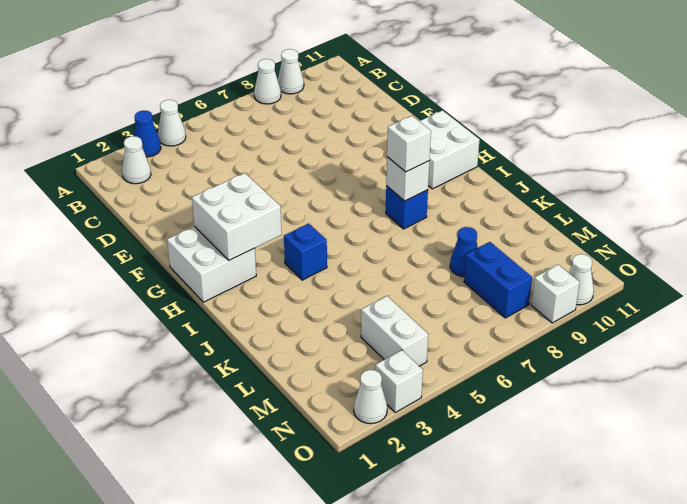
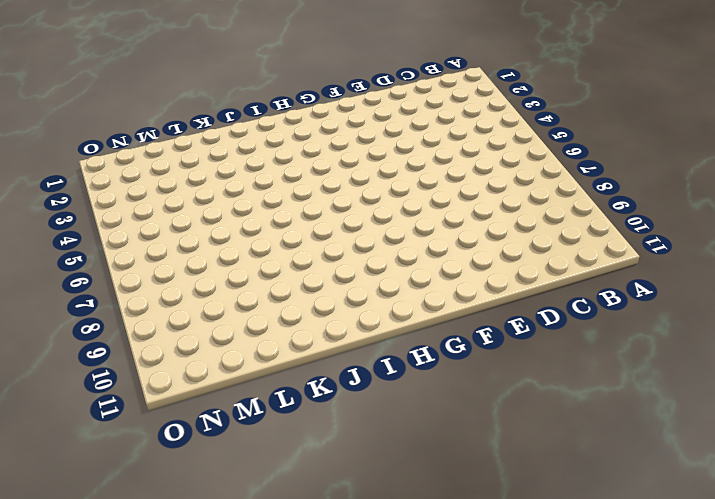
none -> blue cone A3 level 1
none -> white cone A4 level 1
none -> white cone A8 level 1

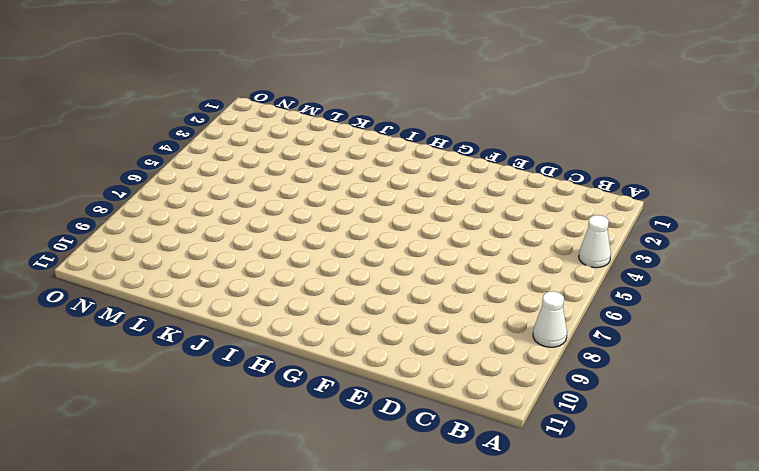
none -> blue cone A3 level 1
none -> white cone A9 level 1
none -> white cone B2 level 1

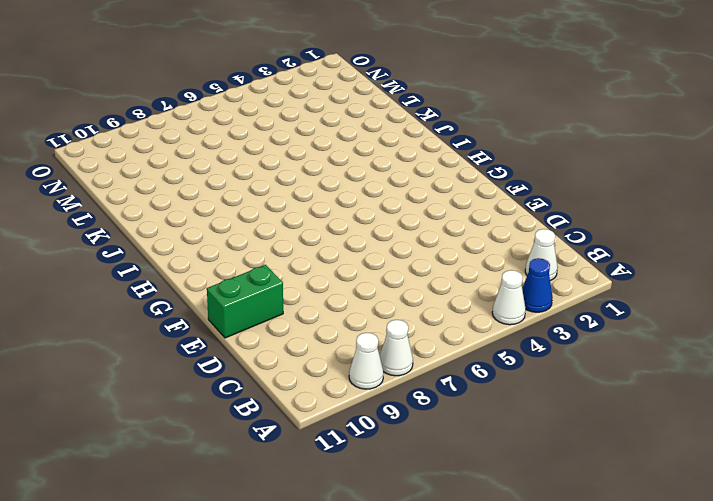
green brick E10:E11 level 1 -> none
none -> white brick G1:H2 level 1
none -> white brick G10:H11 level 1
none -> blue brick I4 level 1

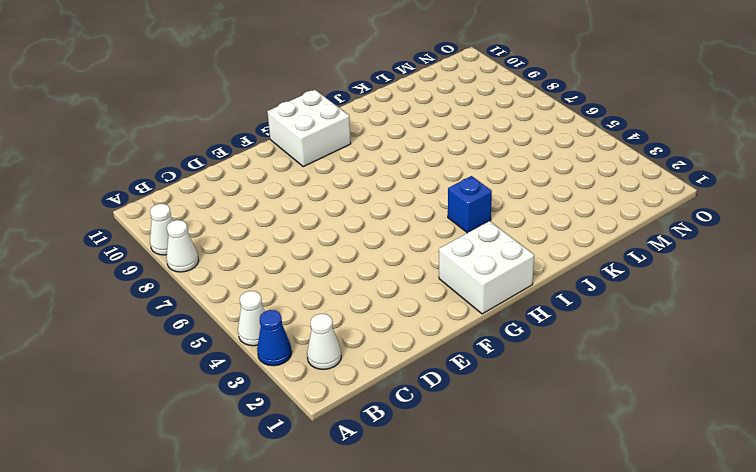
none -> blue brick I8 level 1
none -> blue cone L8 level 1
none -> white brick M4:N4 level 1

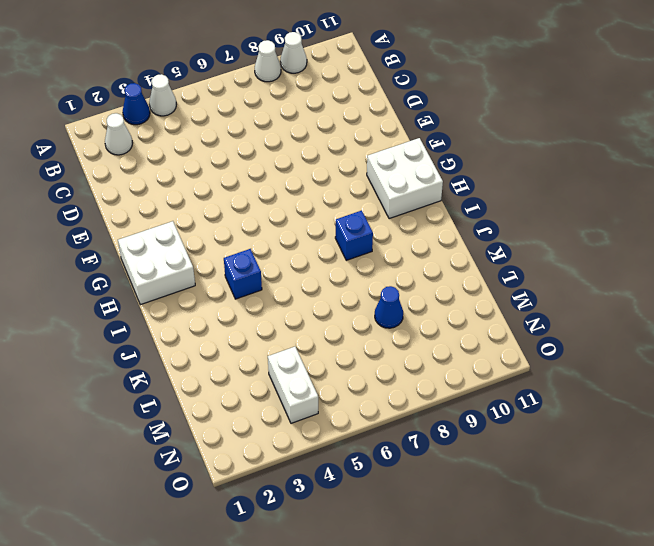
none -> blue brick M8:N8 level 1
none -> white cone O2 level 1
none -> white brick O3 level 1

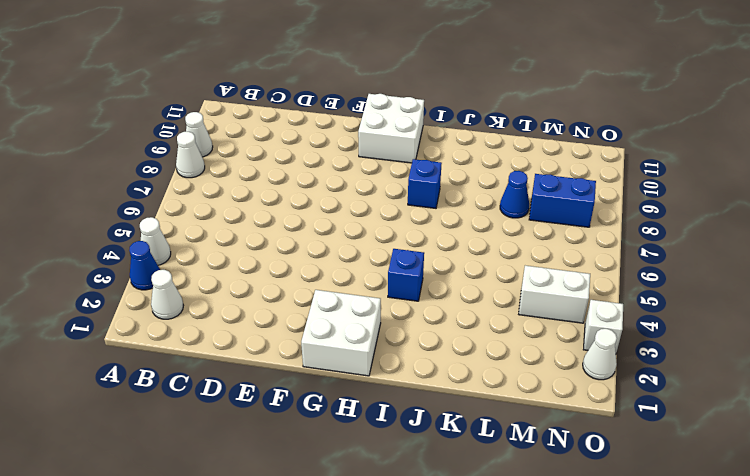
none -> white brick O9 level 1
none -> white cone O10 level 1
none -> white brick G2:H3 level 2

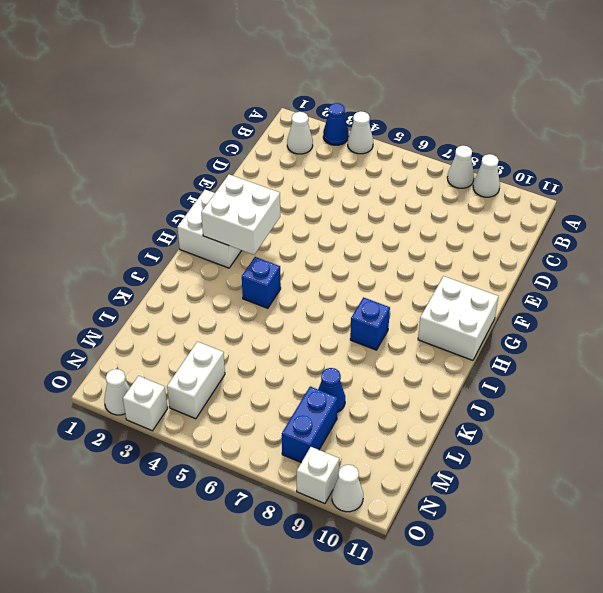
none -> white brick I8 level 2
none -> white brick I8 level 3

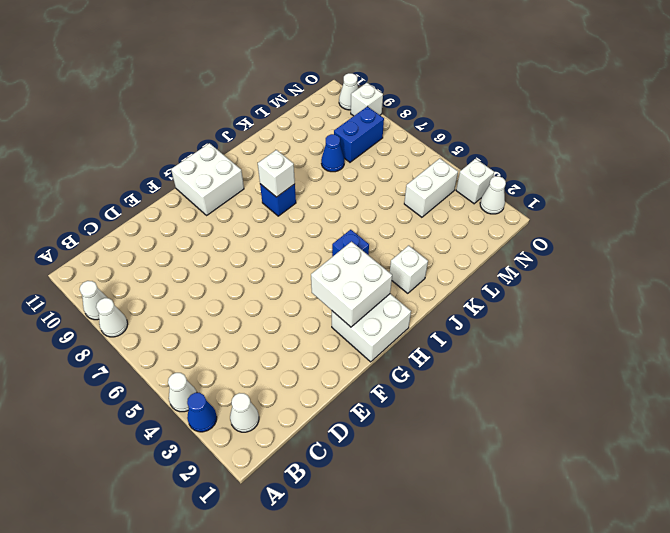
white brick J2 level 1 -> white brick I8 level 3

